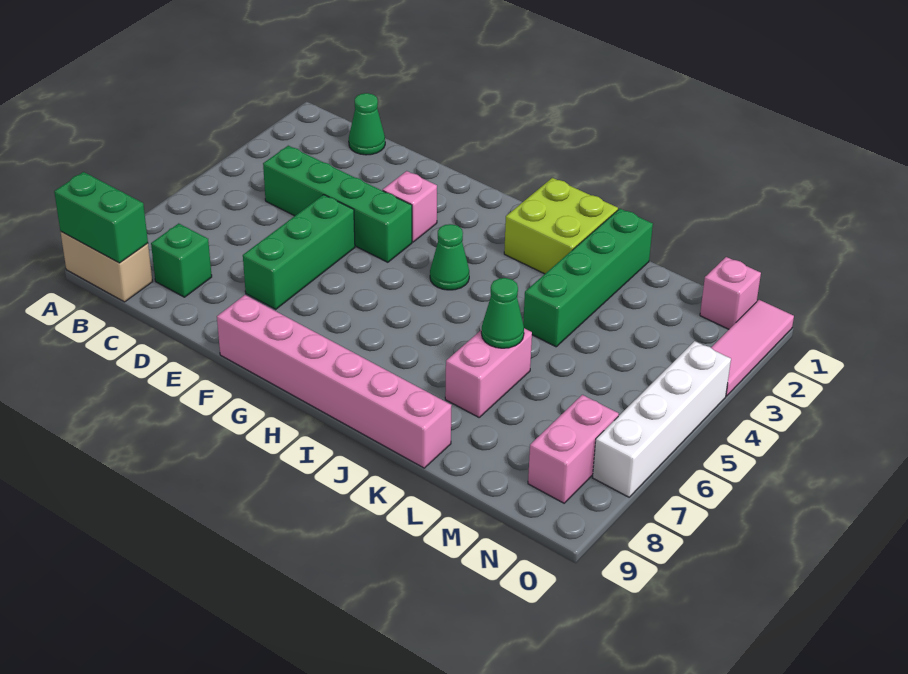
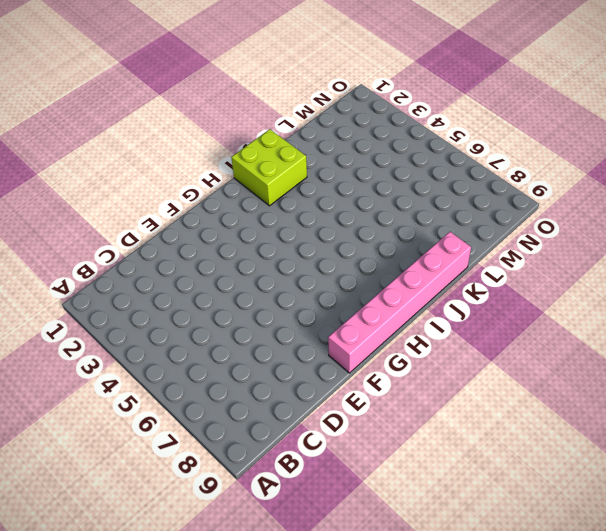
none -> tan brick A9:B9 level 1
none -> green cone C1 level 1
none -> green brick C4:F4 level 1

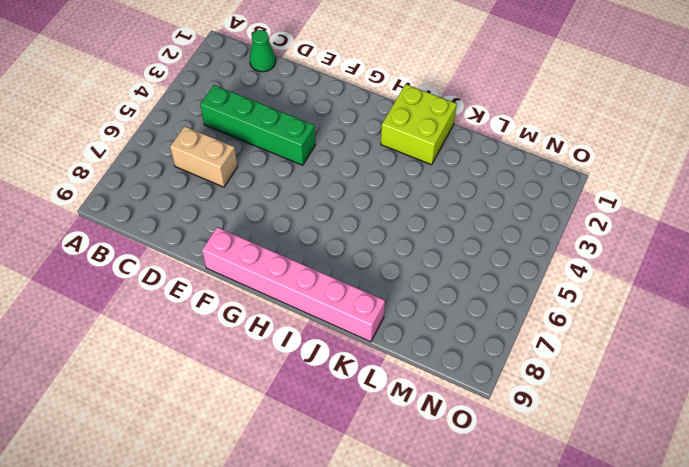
tan brick C6:D6 level 1 -> tan brick A9:B9 level 1
none -> green brick C8 level 1
none -> green brick E5:E7 level 1
none -> pink brick F3 level 1

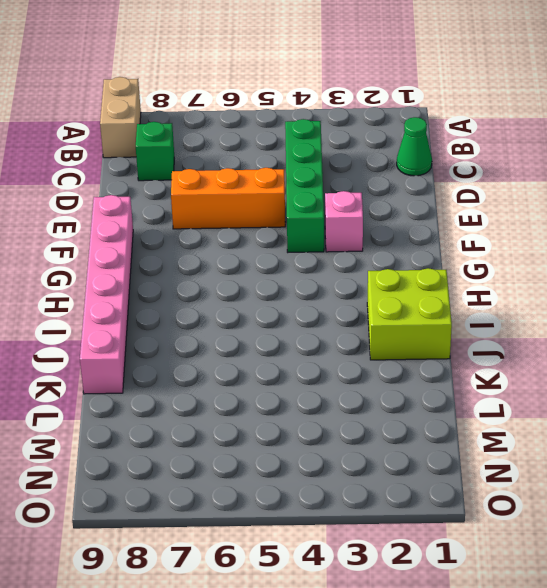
orange brick E5:E7 level 1 -> green brick E5:E7 level 1
none -> green cone H4 level 1
none -> green brick K1:K4 level 1
none -> pink brick K6:K7 level 1

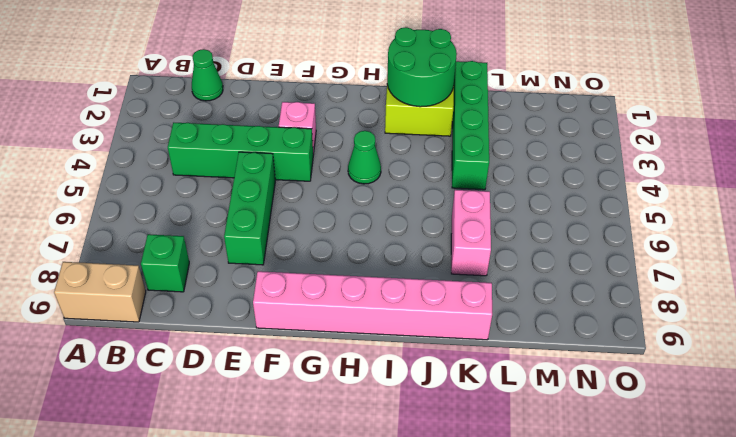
green round brick I1:J2 level 2 -> none
none -> pink brick N1 level 1
none -> pink brick N7:N8 level 1
none -> pink tile O1:O3 level 1

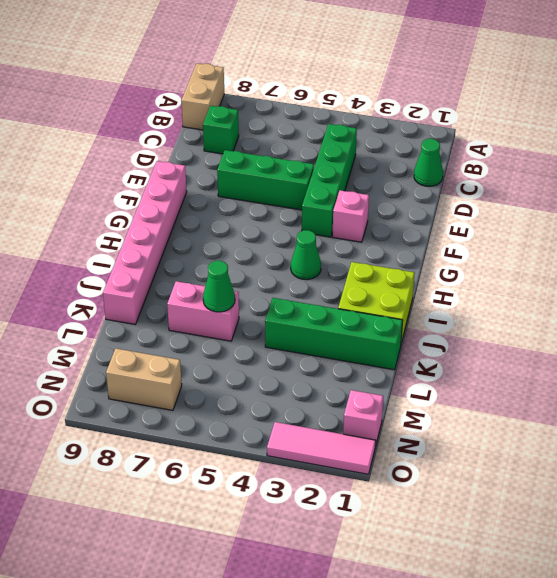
tan brick N7:N8 level 1 -> pink brick N7:N8 level 1
none -> white brick O4:O7 level 1
none -> green brick A9:B9 level 2

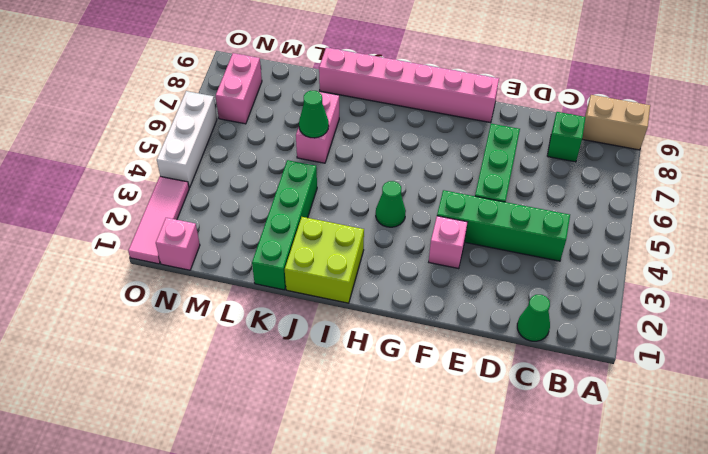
white brick O4:O6 level 1 -> white brick O4:O7 level 1
none -> green brick A9:B9 level 2

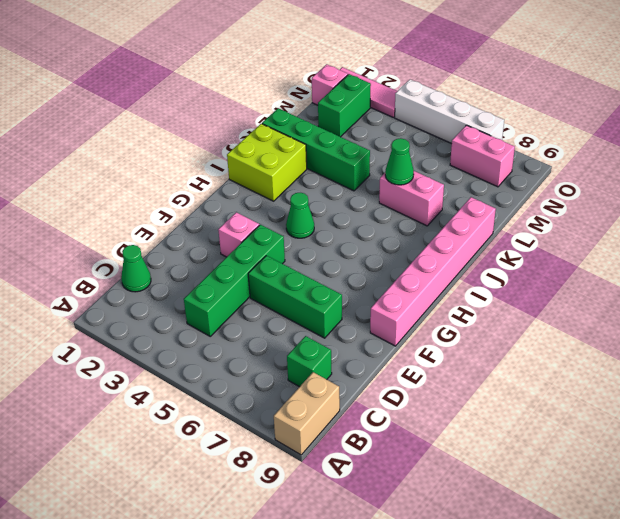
green brick M2:N2 level 1 -> green brick A9:B9 level 2

